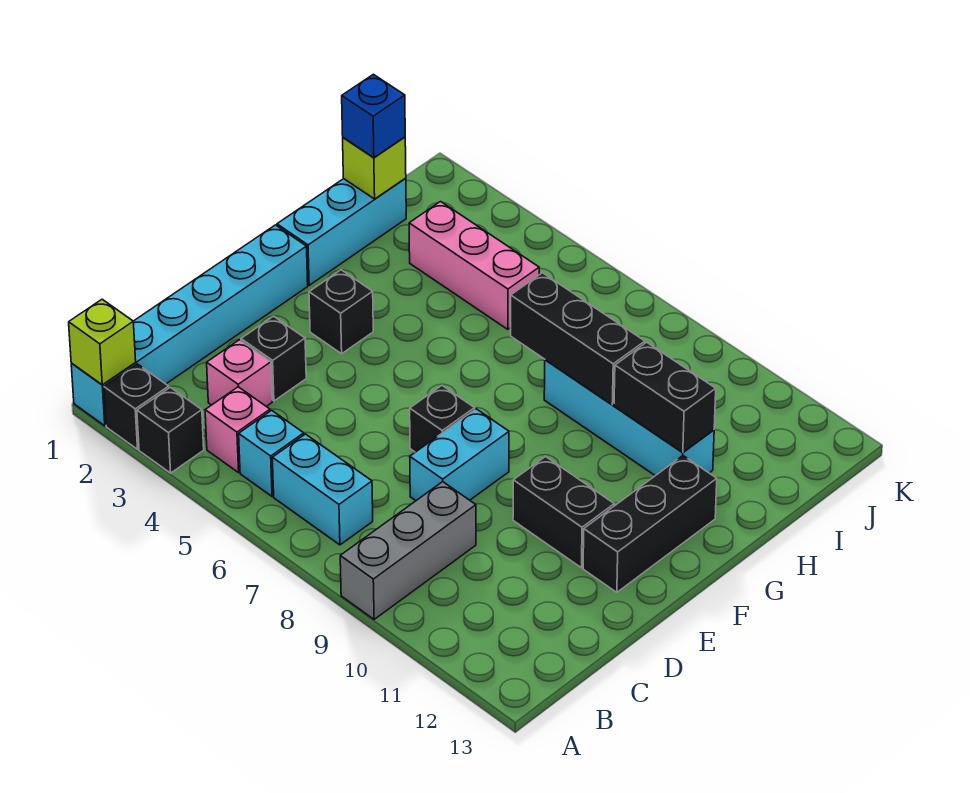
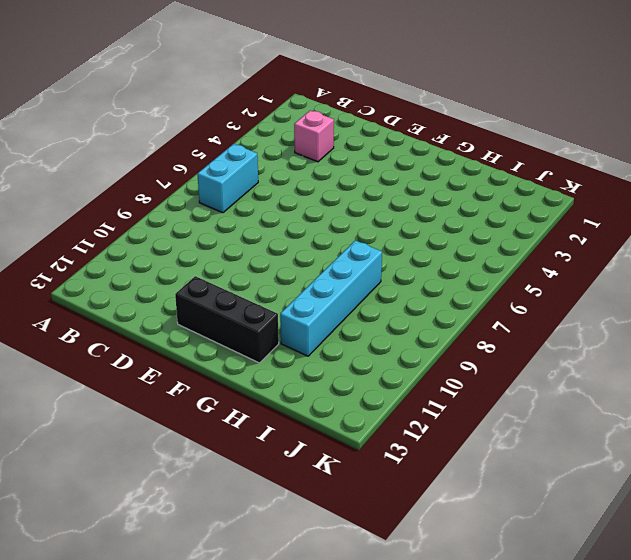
none -> cyan brick A1:F1 level 1
none -> black brick A2 level 1
none -> black brick A3 level 1

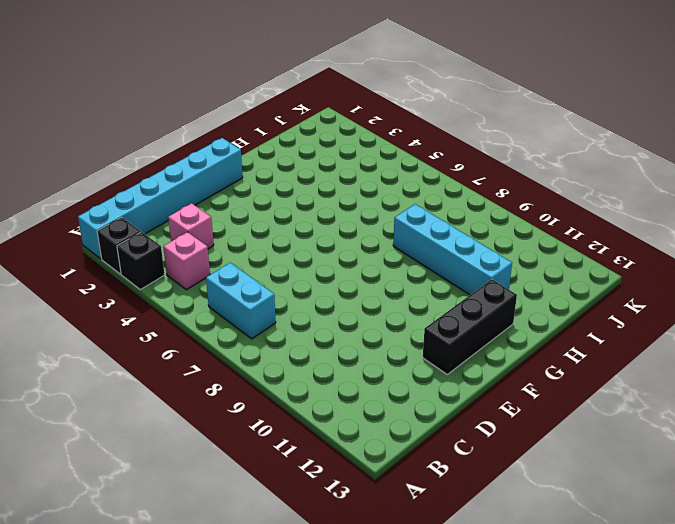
none -> grey brick A9:C9 level 1
none -> cyan brick B5 level 1
none -> black brick D3 level 1

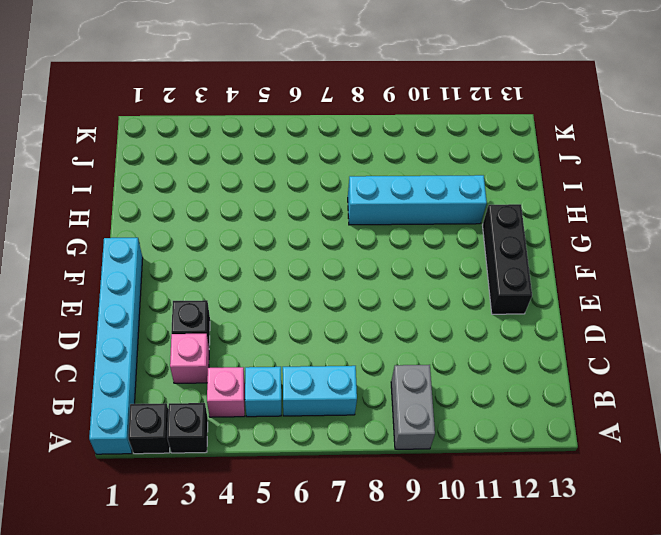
grey brick A9:B9 level 1 -> grey brick A9:C9 level 1
none -> cyan brick D8:E8 level 1
none -> black brick E7 level 1
none -> black brick E10:E11 level 1

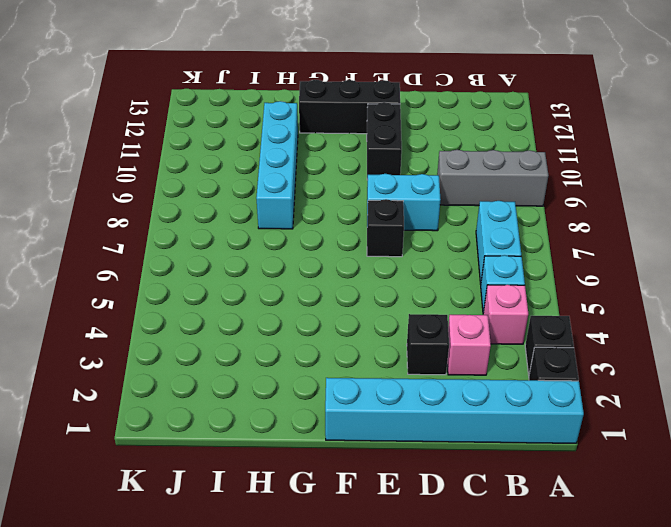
none -> black brick F3 level 1
none -> cyan brick G1:I1 level 1
none -> pink brick I3:I5 level 1

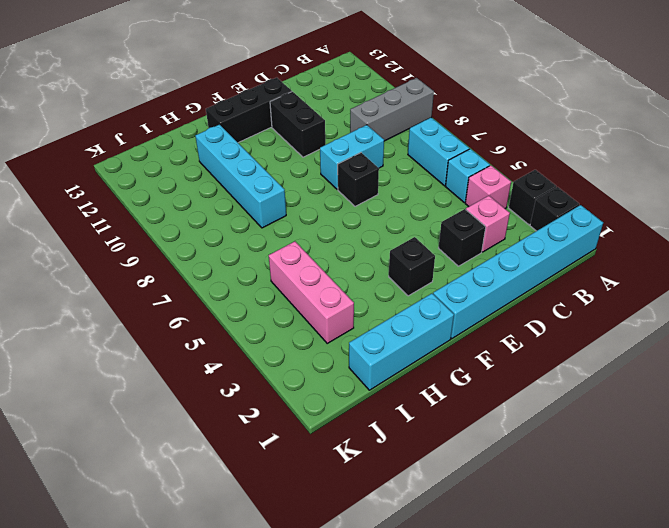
none -> lime brick A1 level 2
none -> black brick H7:H9 level 2
none -> black brick H10:H11 level 2

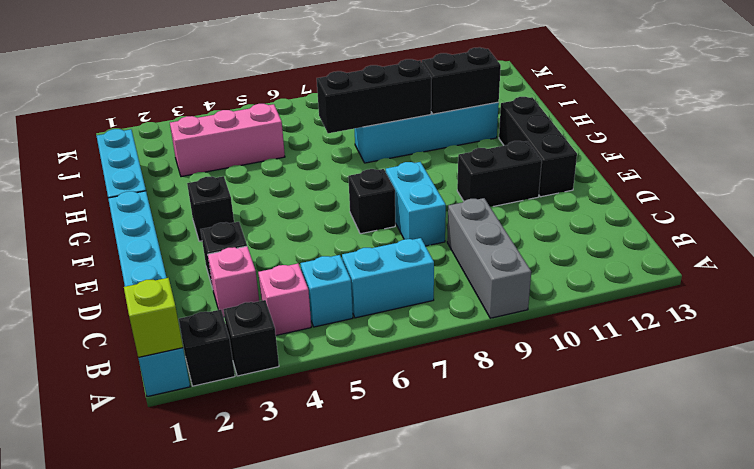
none -> lime brick I1 level 2
none -> blue brick I1 level 3

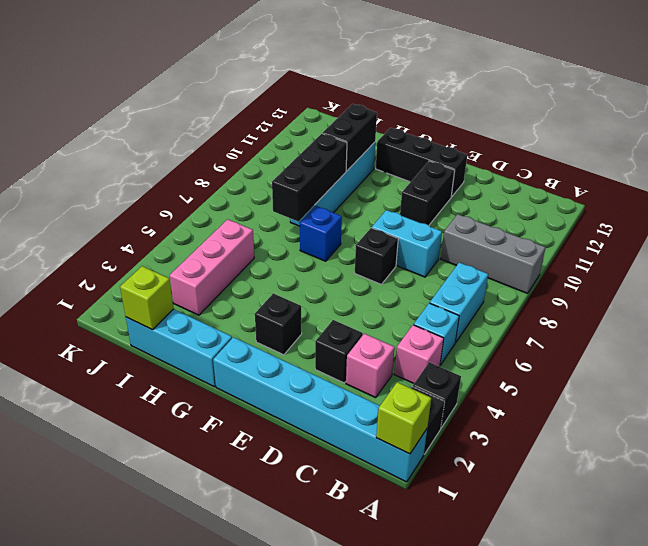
blue brick G7 level 1 -> blue brick I1 level 3

